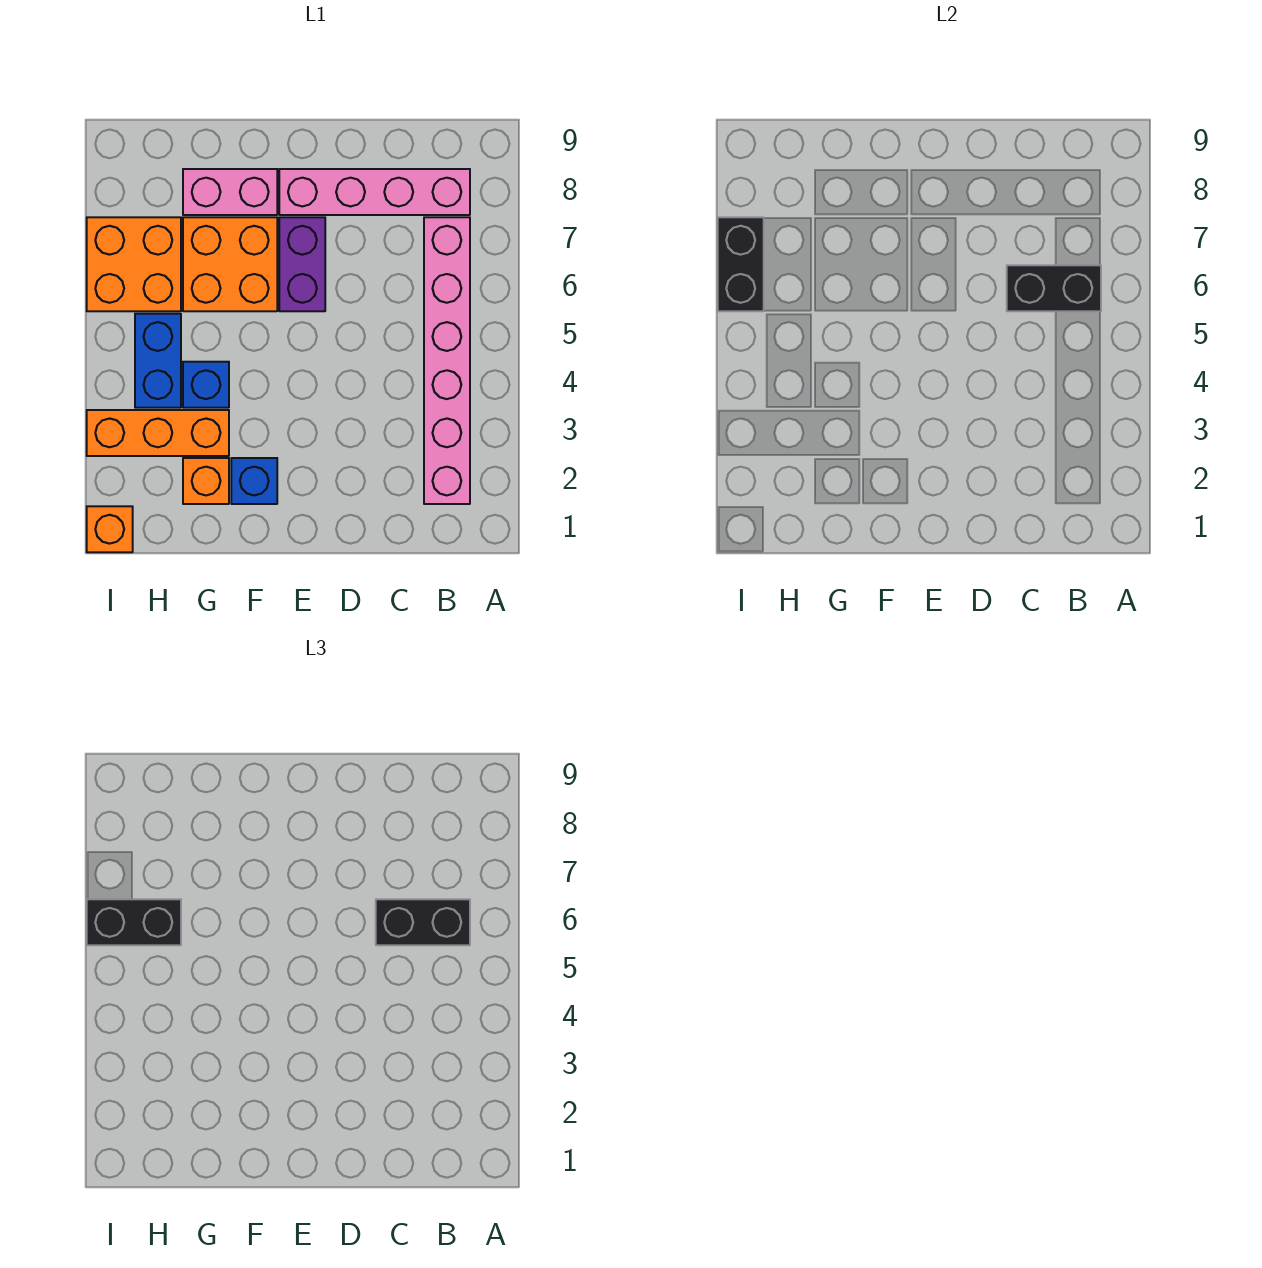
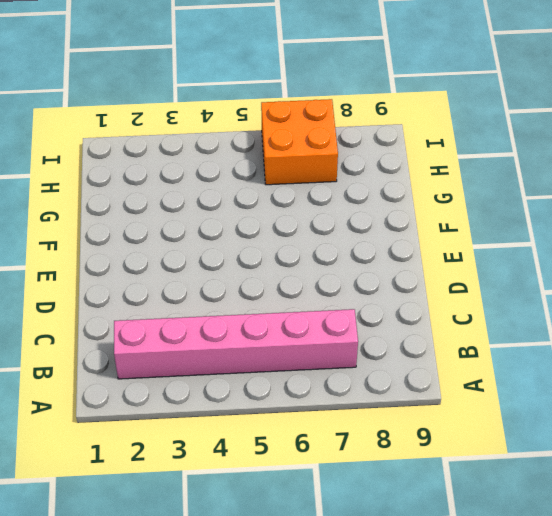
none -> pink brick B8:E8 level 1
none -> purple brick E6:E7 level 1
none -> blue brick F2 level 1

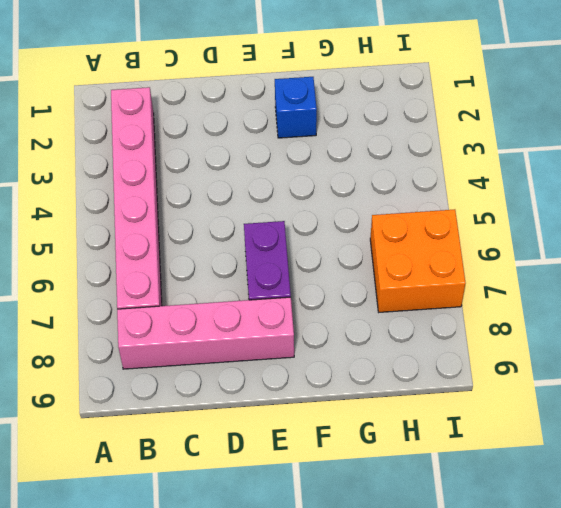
none -> orange brick F6:G7 level 1
none -> pink brick F8:G8 level 1
none -> orange brick G2 level 1

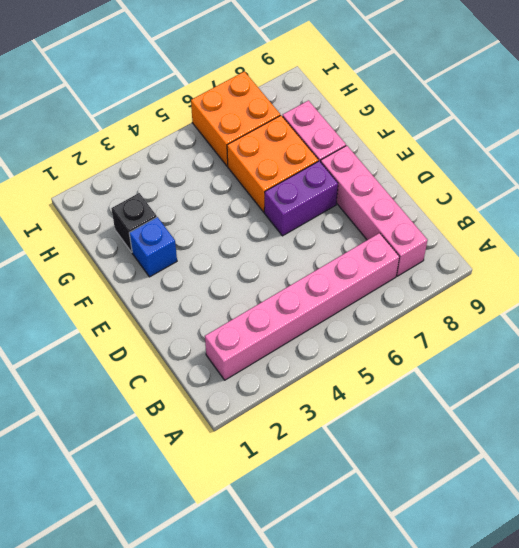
black brick G2 level 1 -> orange brick G2 level 1
none -> orange brick G3:I3 level 1
none -> blue brick G4 level 1
none -> blue brick H4:H5 level 1

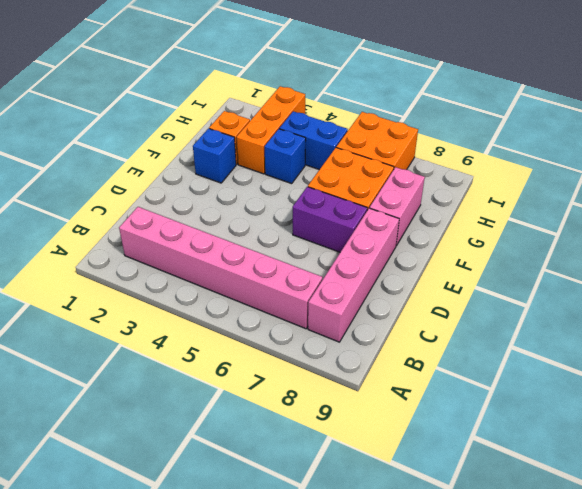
none -> orange brick I1 level 1
none -> black brick B6:C6 level 2
none -> black brick I6:I7 level 2

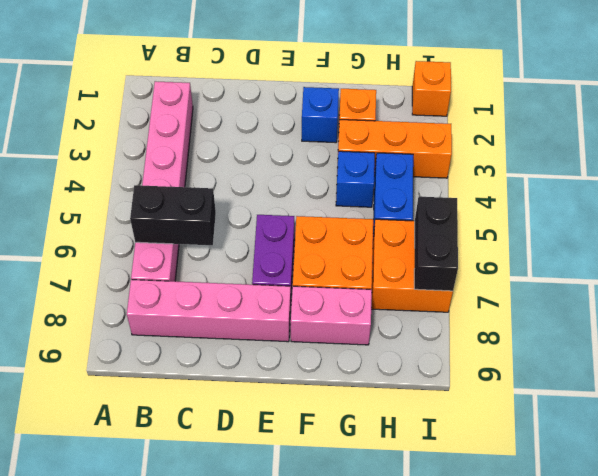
none -> black brick B6:C6 level 3
none -> black brick H6:I6 level 3

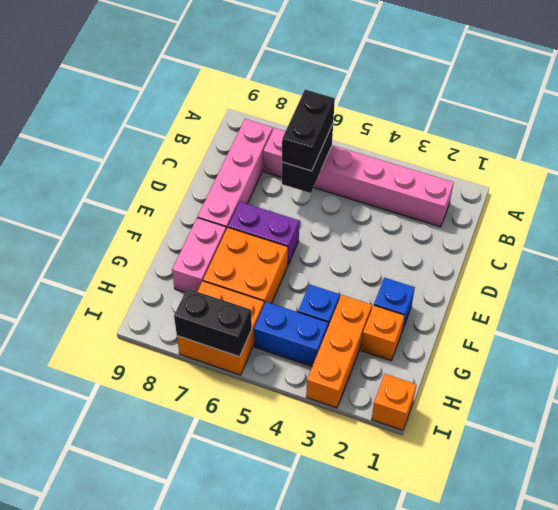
none -> black brick H6:I6 level 3

